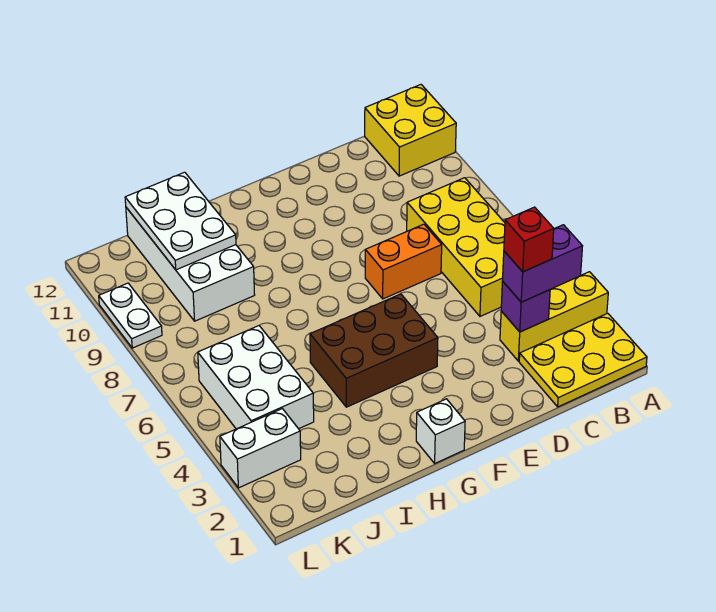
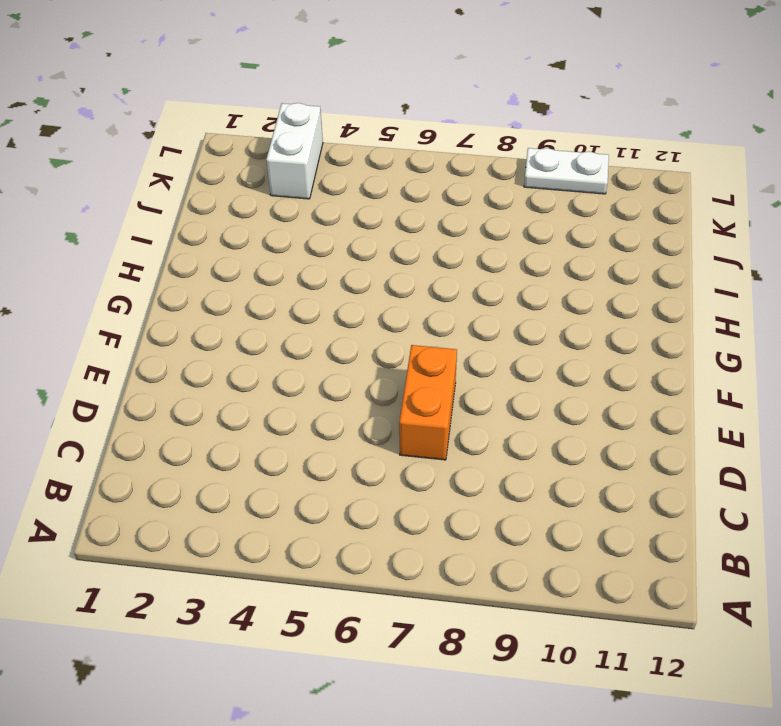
none -> yellow plate A1:C2 level 1
none -> yellow brick A3:C3 level 1
none -> yellow brick A11:B12 level 1

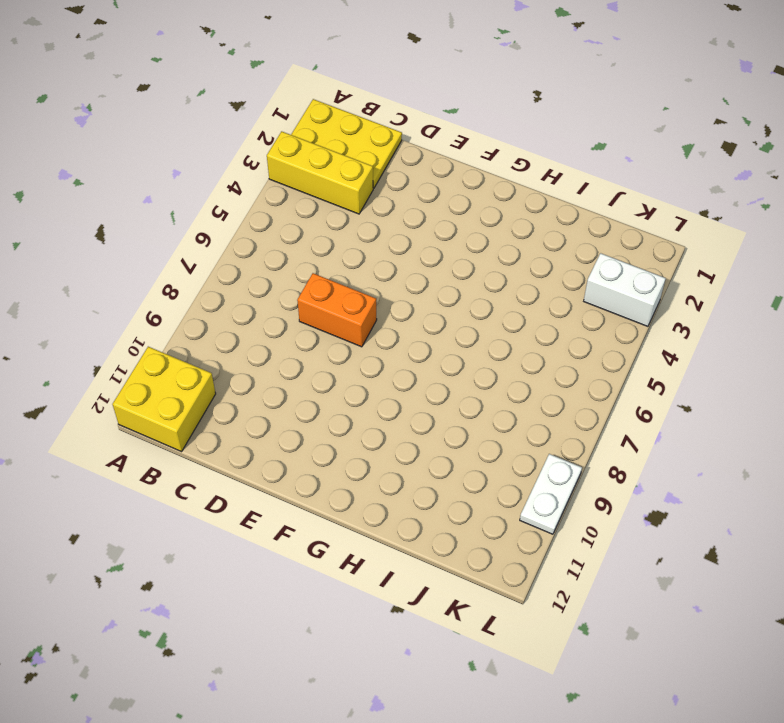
none -> yellow brick B5:C8 level 1
none -> brown brick F4:H5 level 1
none -> white brick G1 level 1

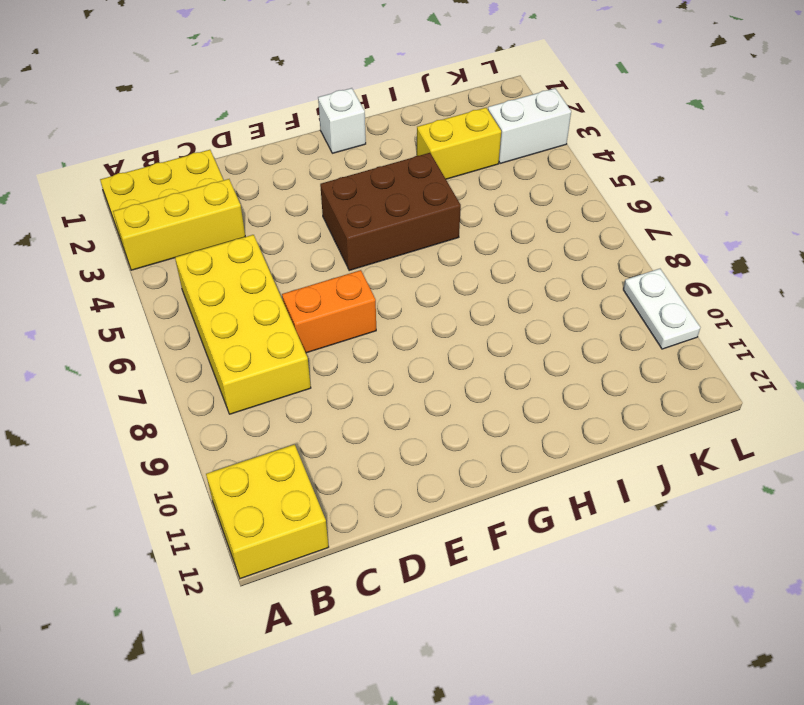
yellow brick I3:J3 level 1 -> none
none -> white brick I9:J12 level 1
none -> white brick J4:K6 level 1
none -> purple brick C3 level 2

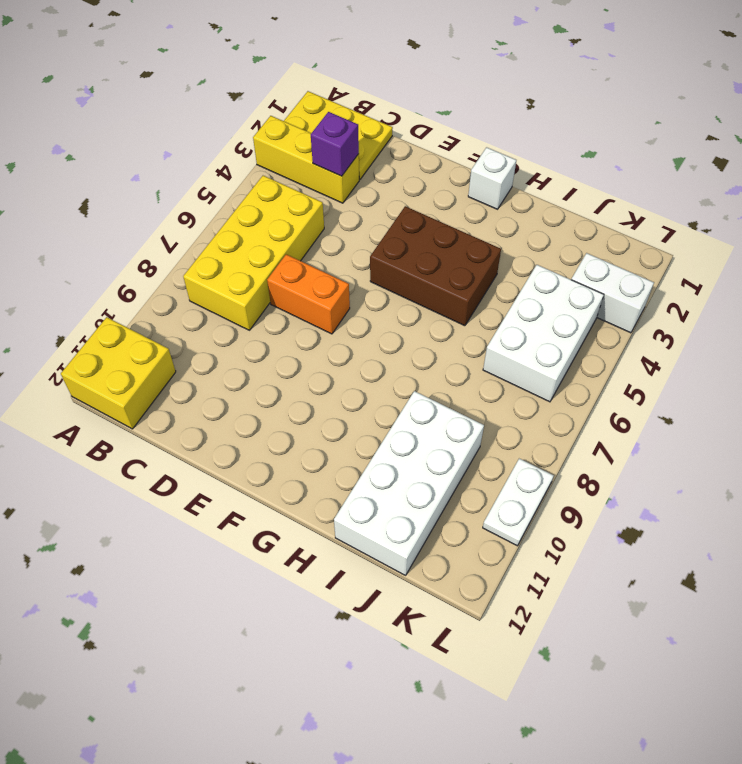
none -> white plate I10:J12 level 2
none -> purple brick B3:C3 level 3
none -> red brick C3 level 4

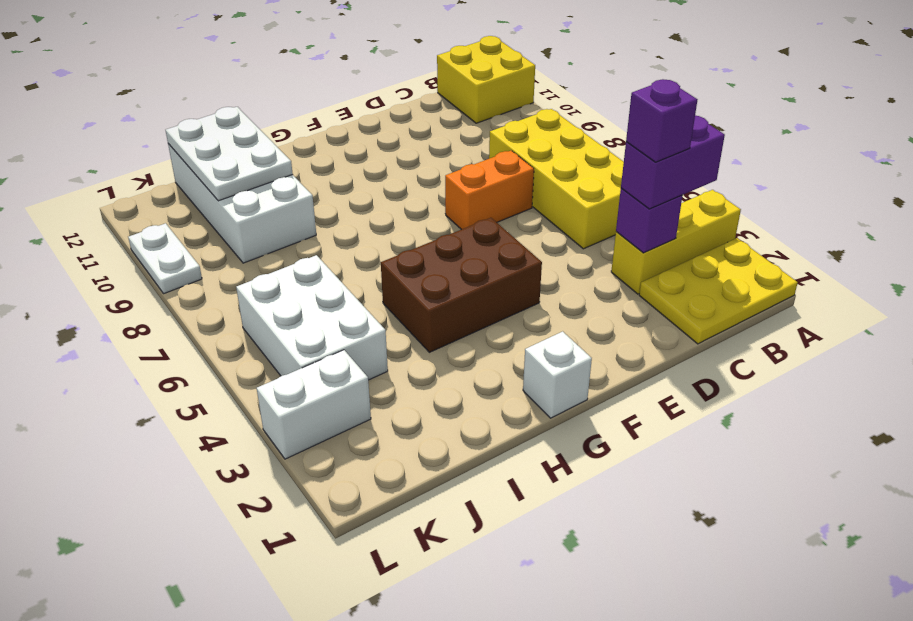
purple brick C3 level 4 -> red brick C3 level 4

